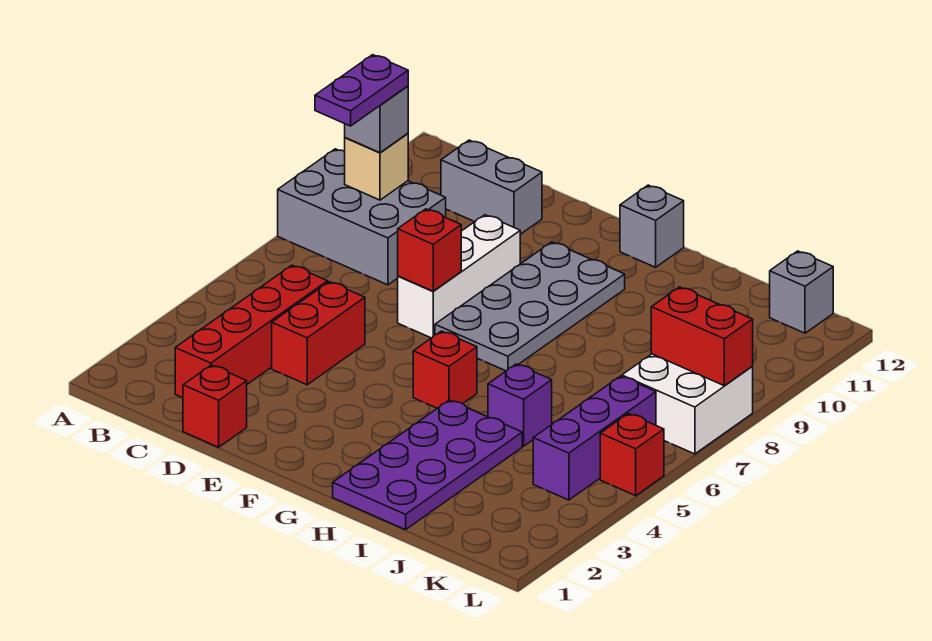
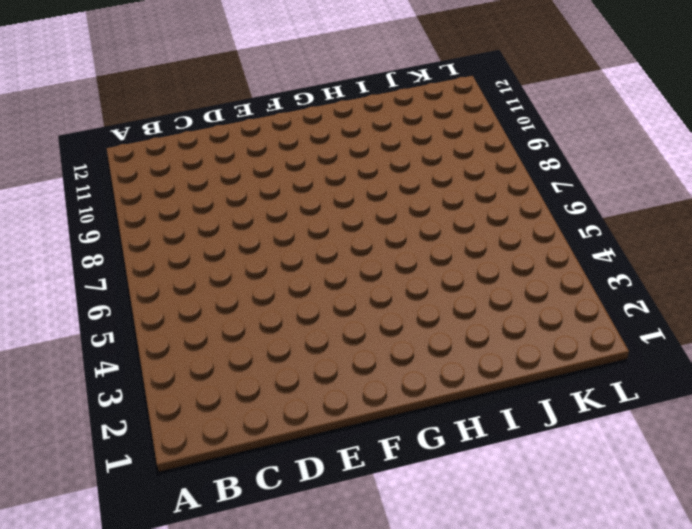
none -> grey brick A8:C9 level 1
none -> red brick C2:C5 level 1
none -> grey brick C11:D11 level 1

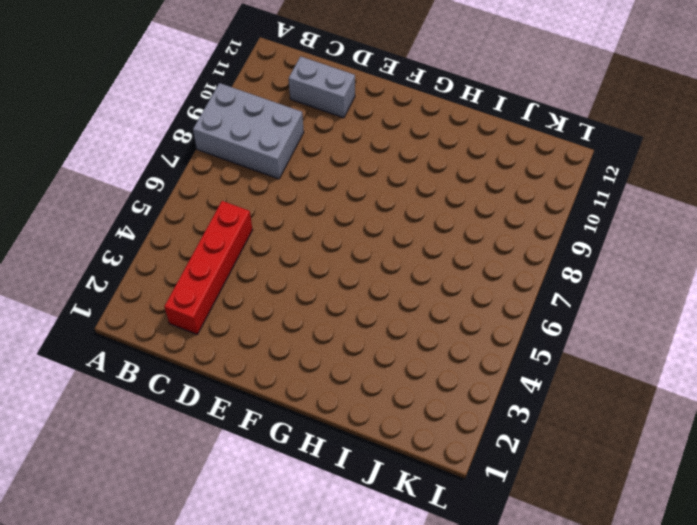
none -> red brick D1 level 1
none -> red brick D4:D5 level 1
none -> white brick E7:E9 level 1

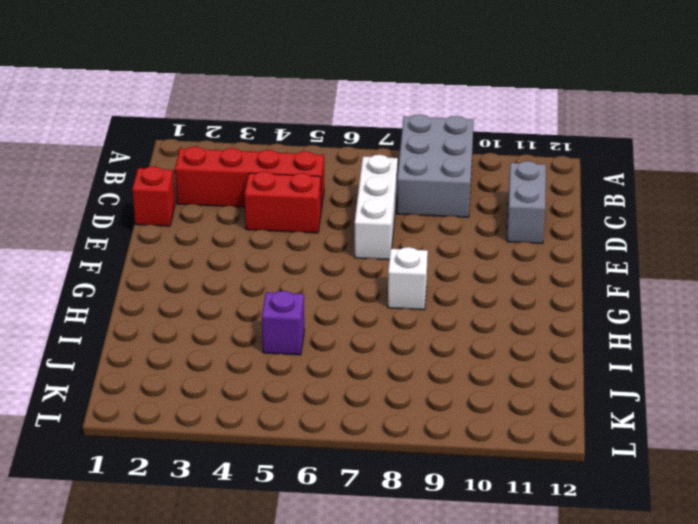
white brick C7:E7 level 1 -> white brick E7:E9 level 1
white brick G8 level 1 -> grey plate F7:G10 level 1
none -> red brick G5 level 1
none -> grey brick G12 level 1
none -> purple plate H1:I4 level 1

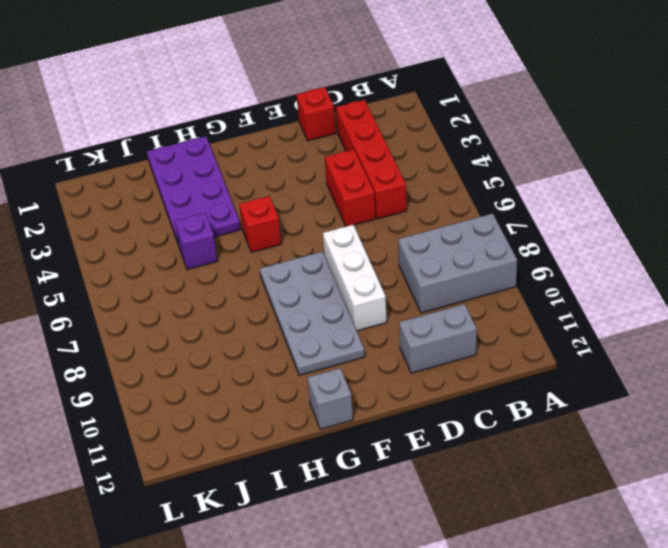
none -> purple brick K4:K6 level 1
none -> white brick K7:L8 level 1
none -> grey brick K12 level 1

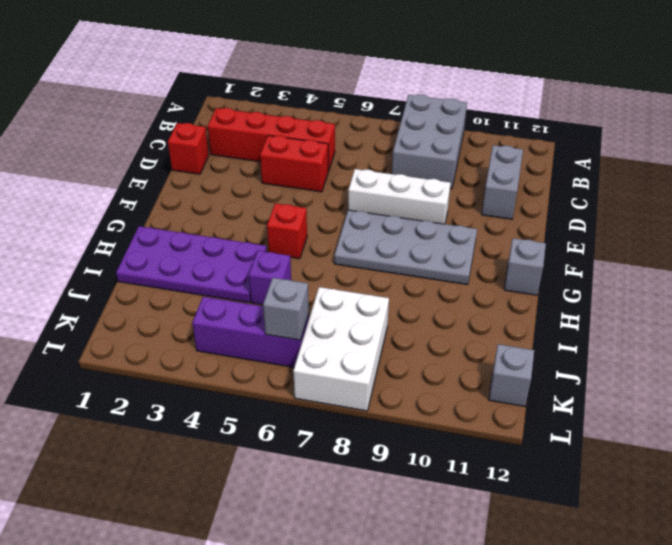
white brick J7:L8 level 1 -> white brick K7:L8 level 1
grey brick K6 level 2 -> grey brick B9 level 3
none -> red brick L5 level 1
none -> tan brick B9 level 2
none -> red brick E7 level 2

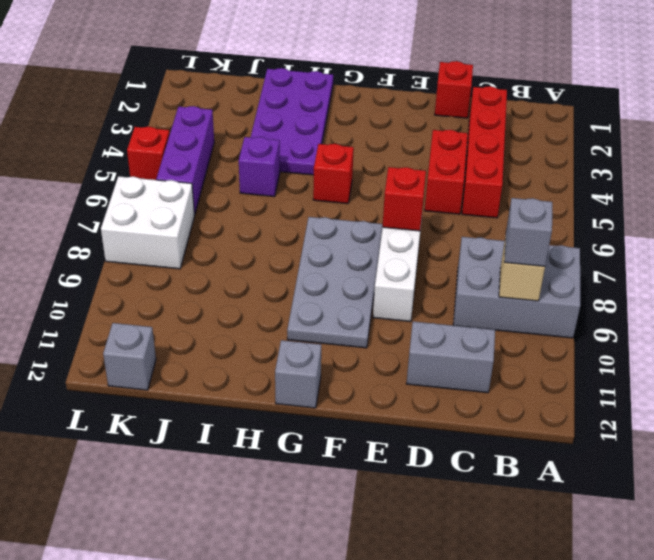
none -> red brick K8:L8 level 2
none -> purple plate B8:B9 level 4

